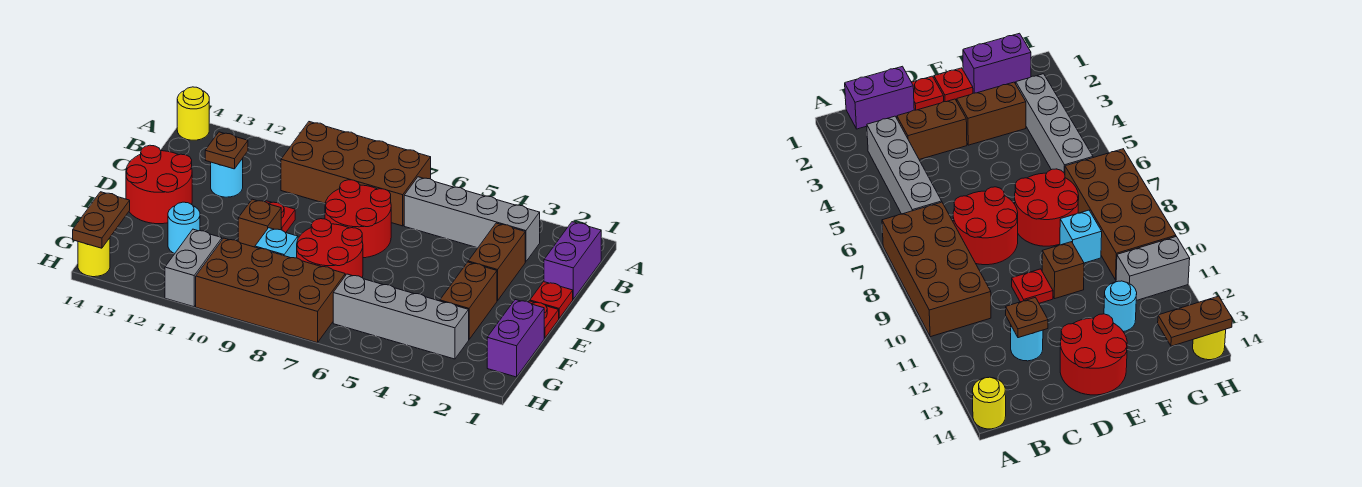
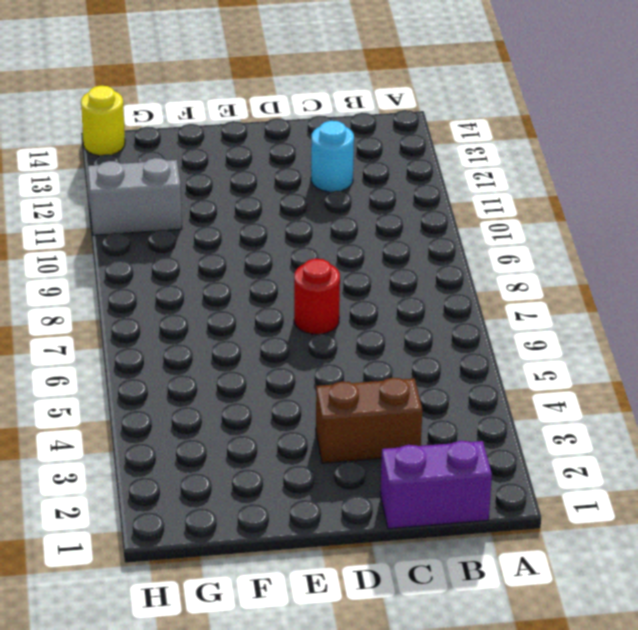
red round brick D7 level 1 -> red round brick C7:D8 level 1
none -> brown brick A7:B10 level 1
none -> yellow round brick A14 level 1
none -> grey brick B3:B6 level 1

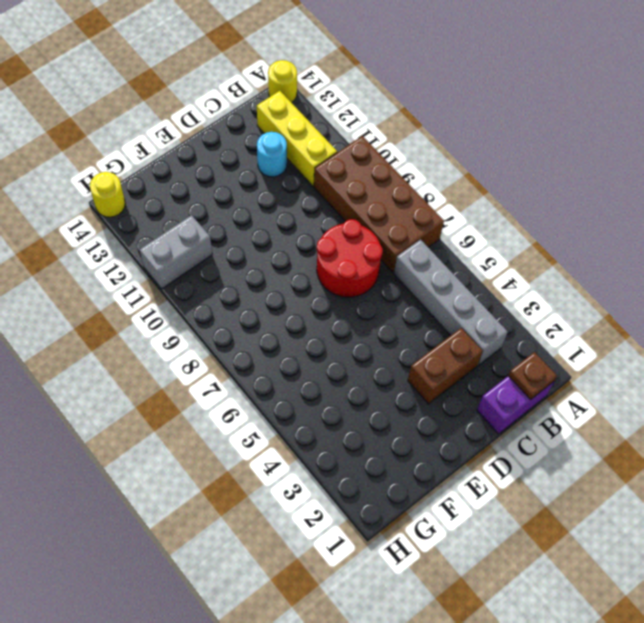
brown plate B1 level 2 -> brown plate C12 level 2
yellow brick B11:B13 level 1 -> none
none -> red plate D1 level 1
none -> red plate D10 level 1
none -> red round brick D13:E14 level 1

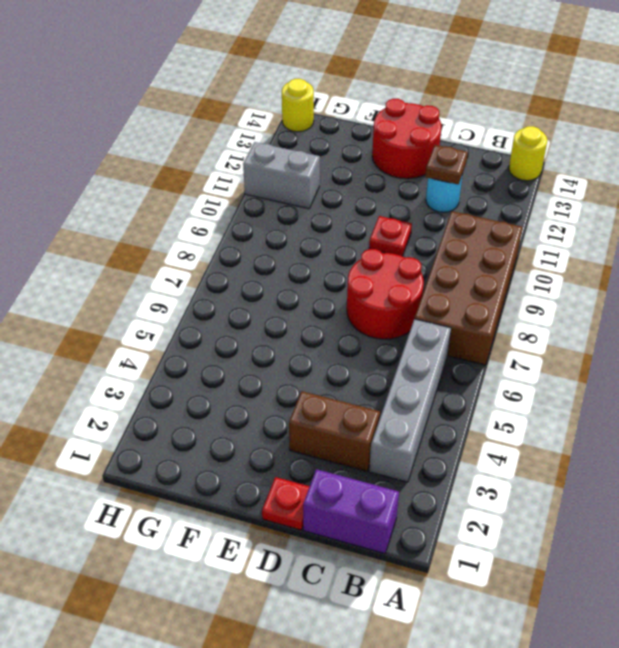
none -> red plate E1 level 1
none -> brown brick E3:F3 level 1
none -> red round brick E7:F8 level 1

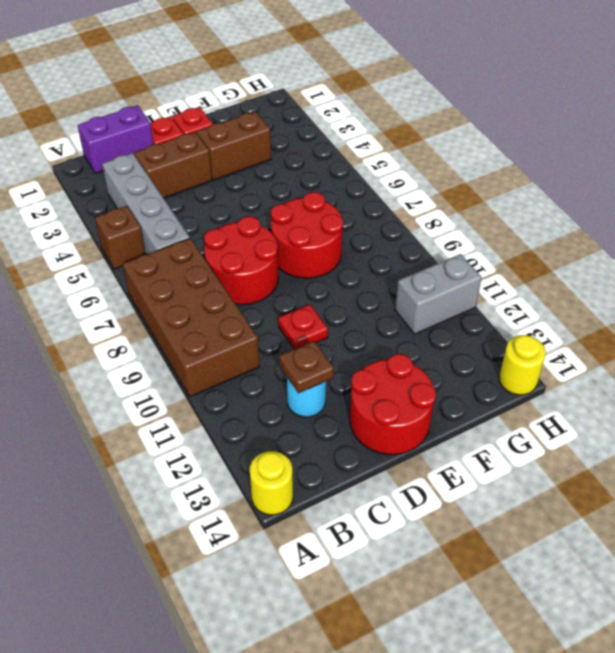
brown brick A5 level 1 -> brown brick E10 level 1
none -> purple brick F1:G1 level 1
none -> cyan brick F9 level 1
none -> cyan round brick F12 level 1

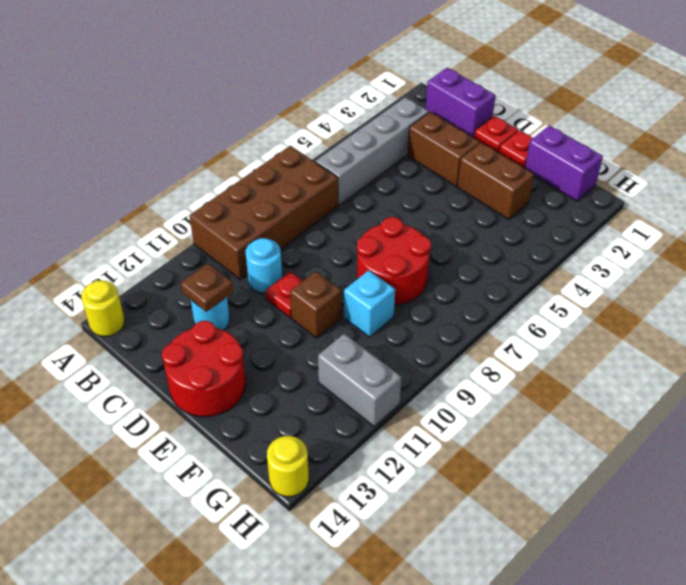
cyan round brick C10 level 1 -> cyan round brick F12 level 1
none -> red round brick C7:D8 level 1
none -> grey brick G3:G6 level 1
none -> brown brick G7:H10 level 1

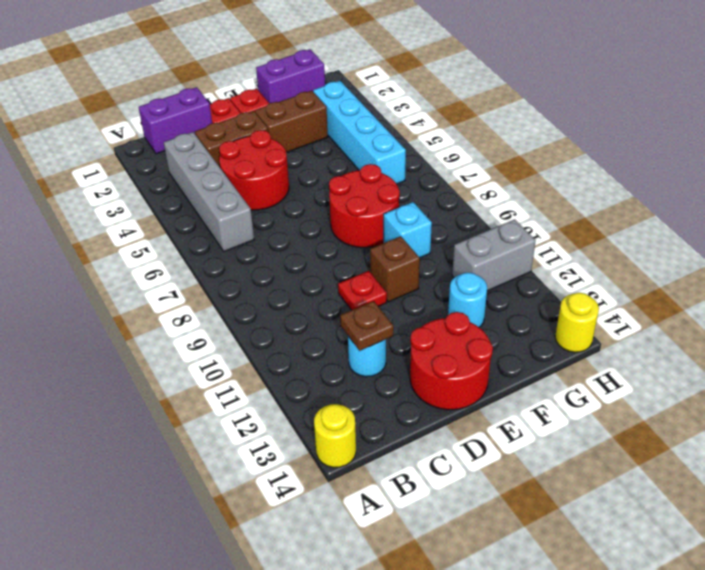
red round brick C4:D5 level 1 -> red round brick C7:D8 level 1
cyan brick G3:G6 level 1 -> grey brick G3:G6 level 1
none -> brown brick A7:B10 level 1
none -> brown brick G7:H10 level 1
none -> brown plate G14:H14 level 2

